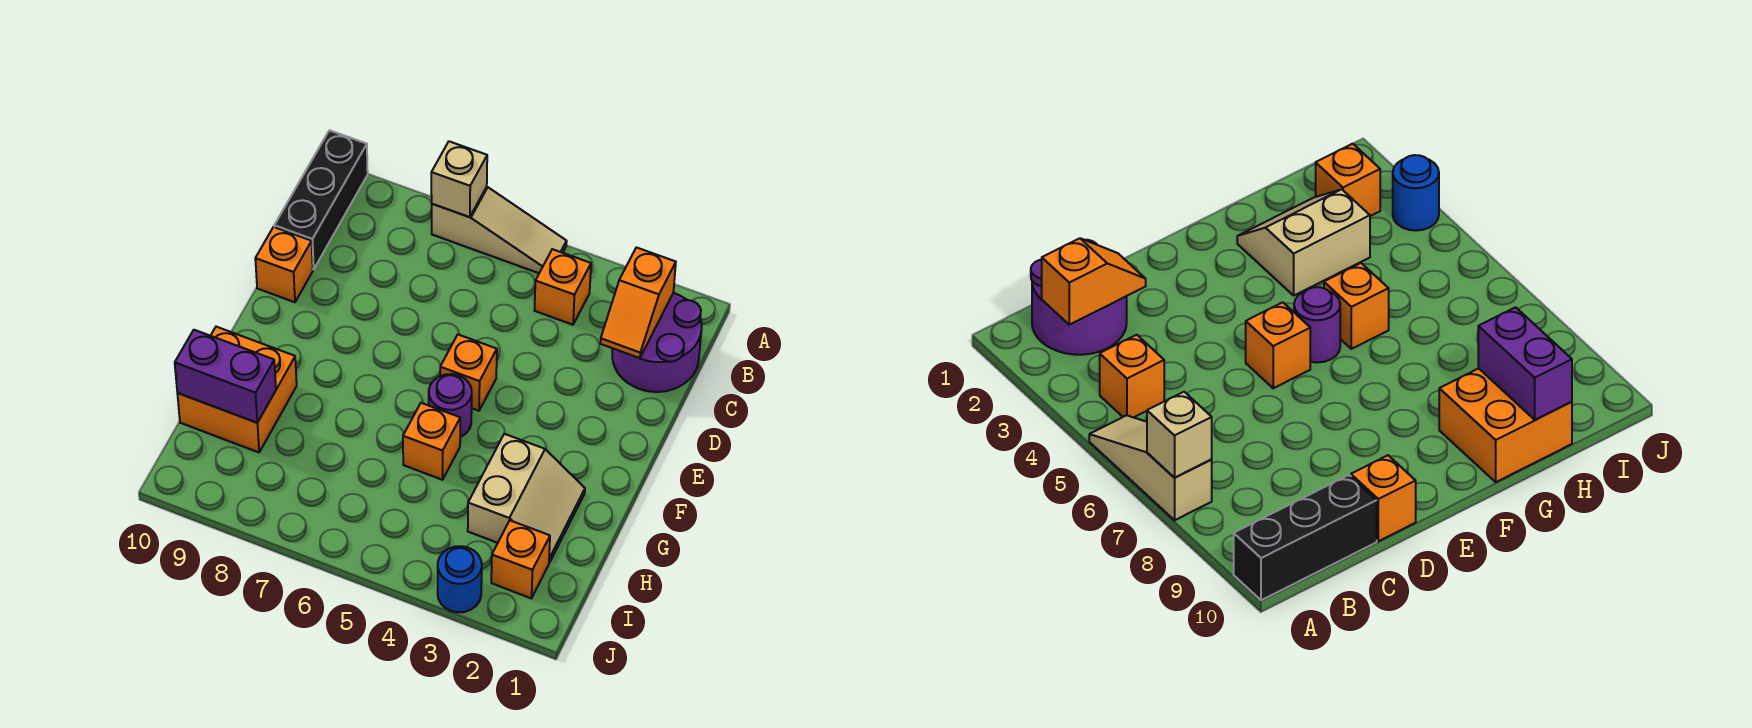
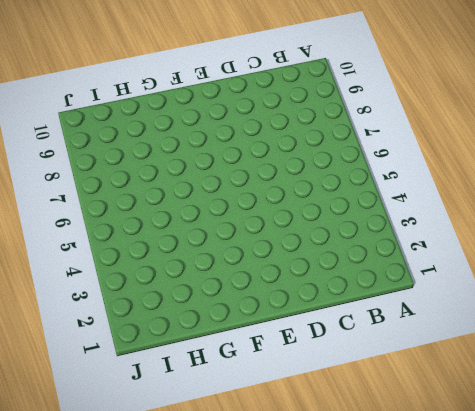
none -> tan slope A5:A7 level 1 top 7
none -> black brick A10:C10 level 1
none -> purple round brick B1:C2 level 1

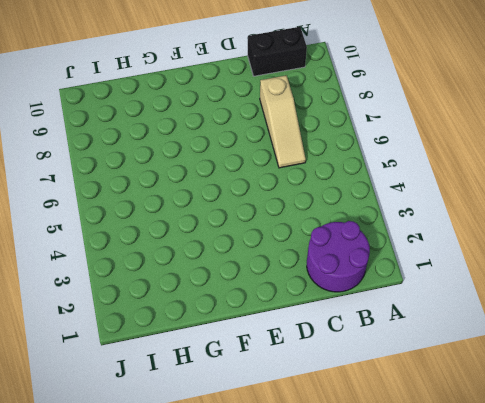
black brick B10:C10 level 1 -> black brick A10:C10 level 1
tan slope C6:C8 level 1 top 8 -> tan slope A5:A7 level 1 top 7
none -> orange brick B4 level 1
none -> orange brick D10 level 1
none -> orange brick E5 level 1

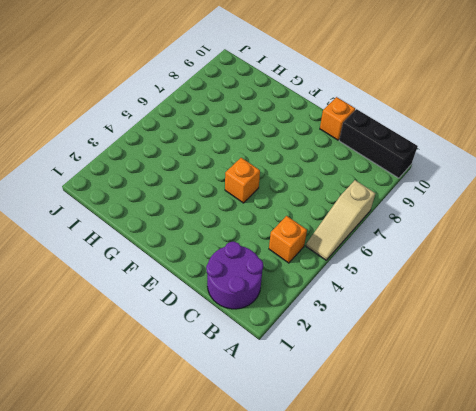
none -> purple round brick F5 level 1
none -> tan slope G2:H3 level 1 top 3
none -> orange brick G5 level 1

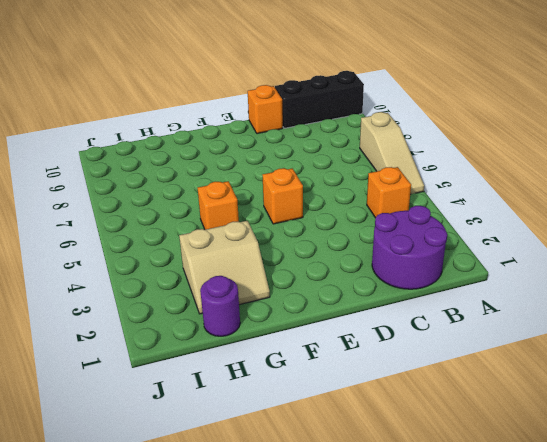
purple round brick H1 level 1 -> purple round brick F5 level 1
none -> orange brick G9:H10 level 1
none -> orange brick I2 level 1
none -> blue round brick J3 level 1

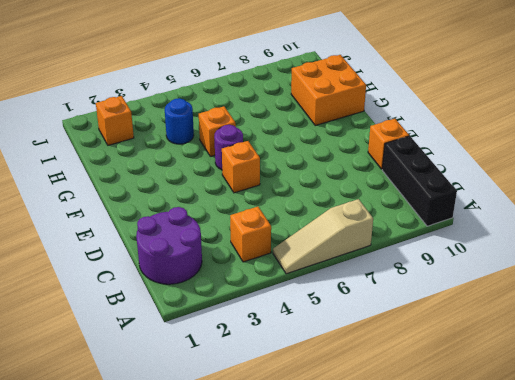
blue round brick H4 level 1 -> blue round brick J3 level 1
none -> tan slope G2:H3 level 1 top 3
none -> tan brick A7 level 2
none -> orange slope B2:C2 level 2 top B

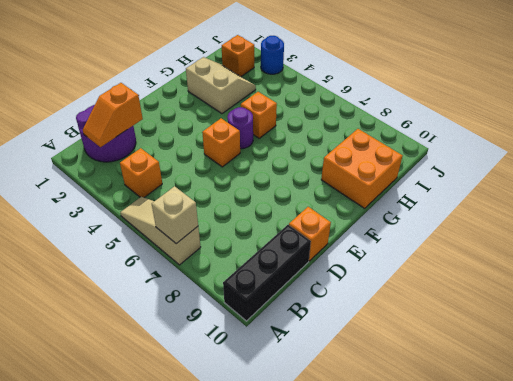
orange slope B2:C2 level 2 top C -> orange slope B2:C2 level 2 top B
tan slope G2:H3 level 1 top G -> tan slope G2:H3 level 1 top 3
none -> purple brick H9:H10 level 2

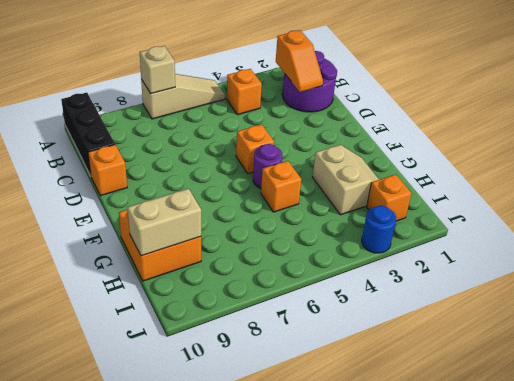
tan brick H9:H10 level 2 -> purple brick H9:H10 level 2

